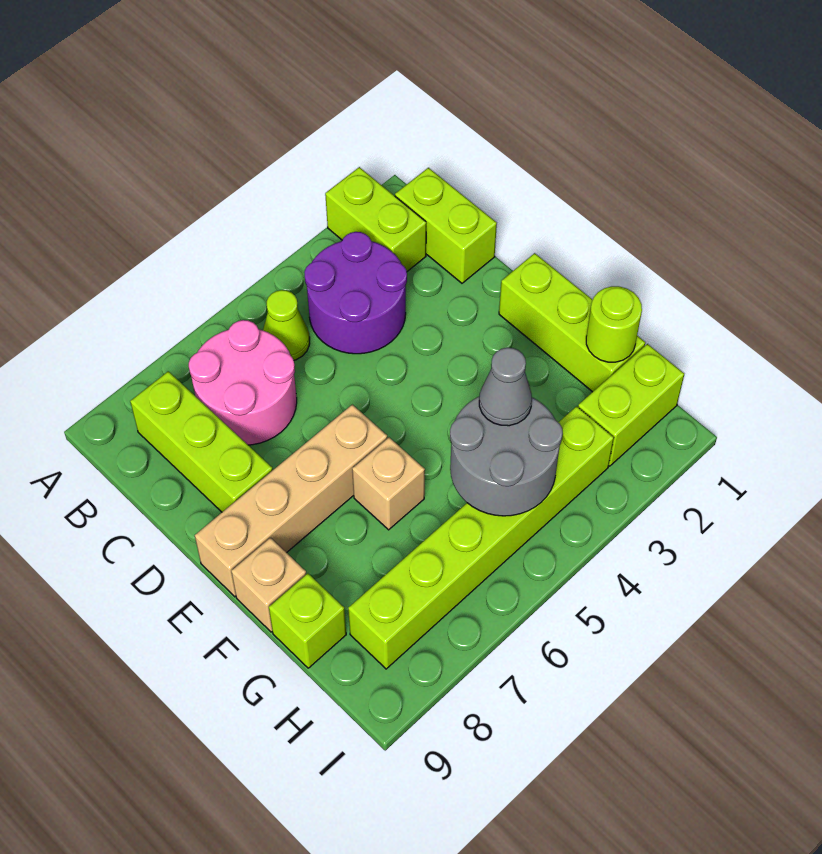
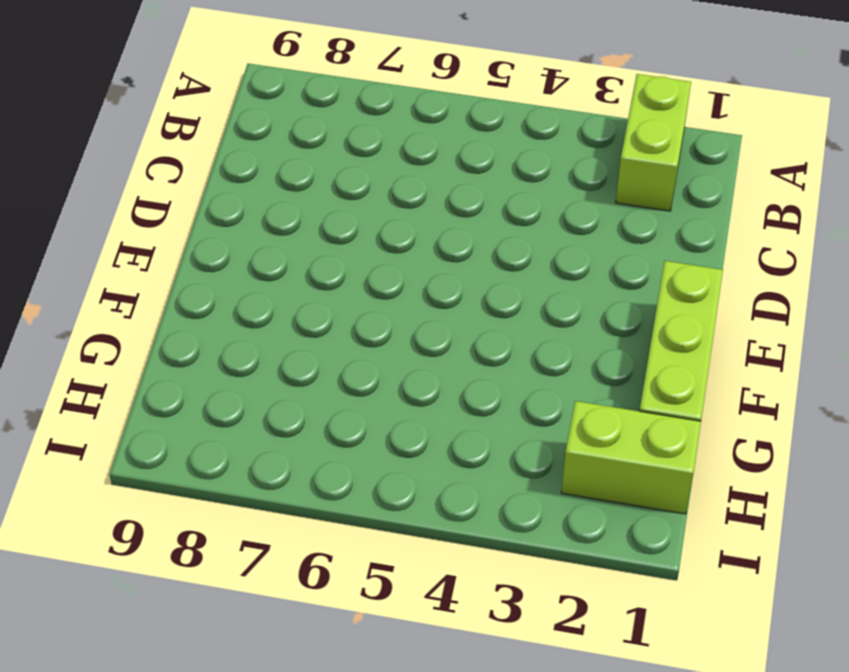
none -> lime brick B1:C1 level 1
none -> purple round brick B3:C4 level 1
none -> lime cone B5 level 1

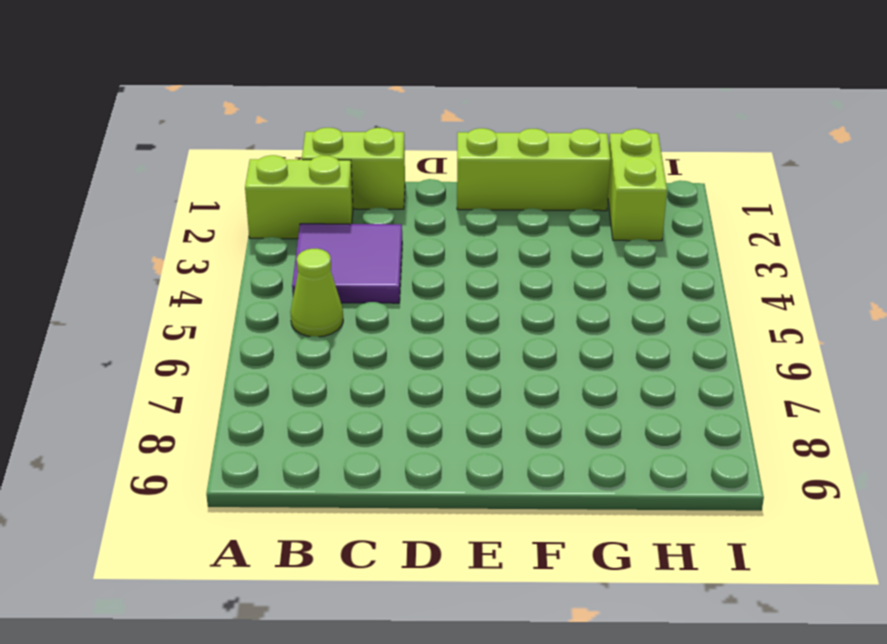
purple tile B3:C4 level 1 -> purple round brick B3:C4 level 1
none -> pink round brick B6:C7 level 1
none -> lime brick B8:D8 level 1
none -> tan brick E6:E9 level 1

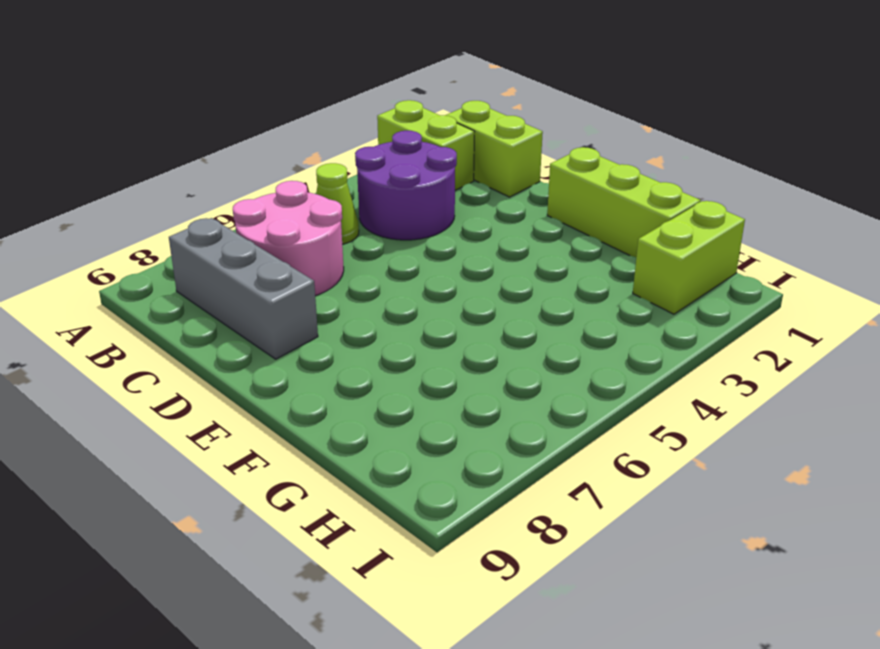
grey brick B8:D8 level 1 -> lime brick B8:D8 level 1
none -> tan brick E6:E9 level 1
none -> tan brick F6 level 1
none -> tan brick F9 level 1

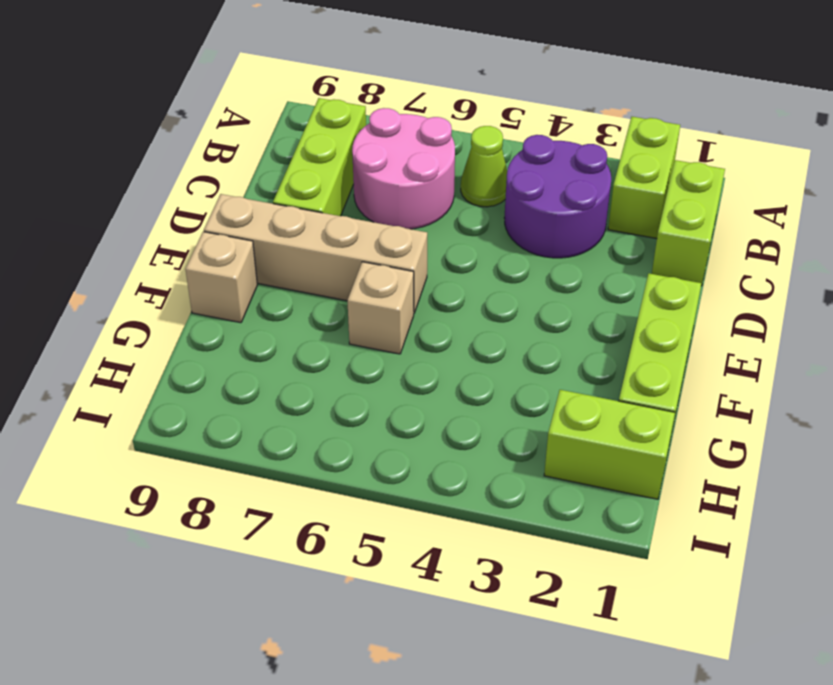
none -> lime brick G9 level 1
none -> lime brick H3:H8 level 1
none -> lime round brick G1 level 2

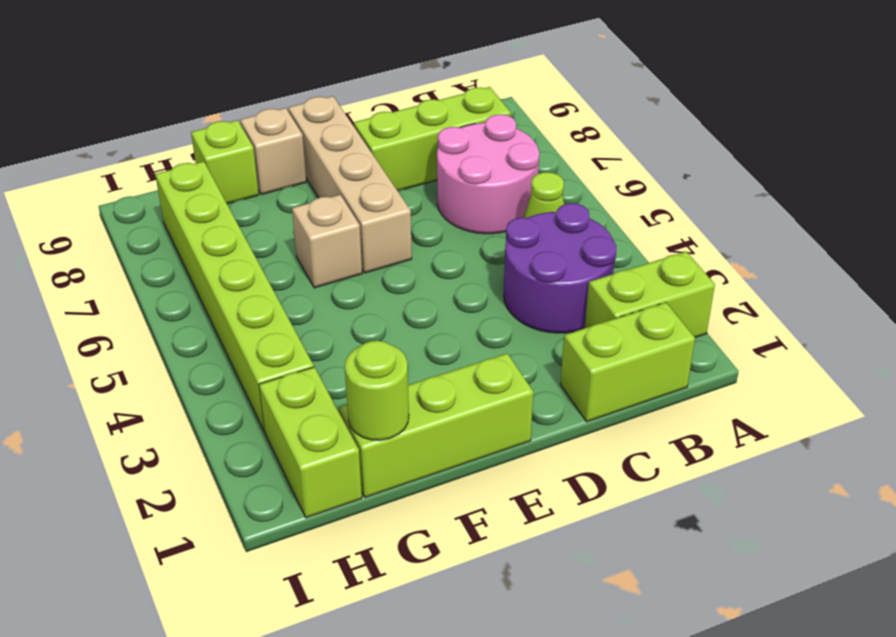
none -> grey round brick G4:H5 level 2
none -> grey cone G4 level 3

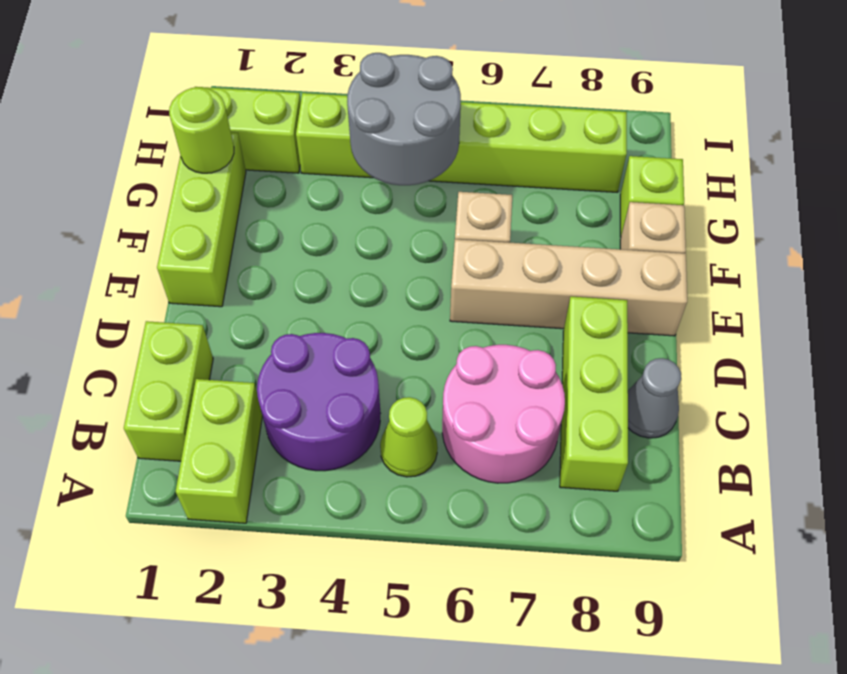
grey cone C9 level 1 -> grey cone G4 level 3

